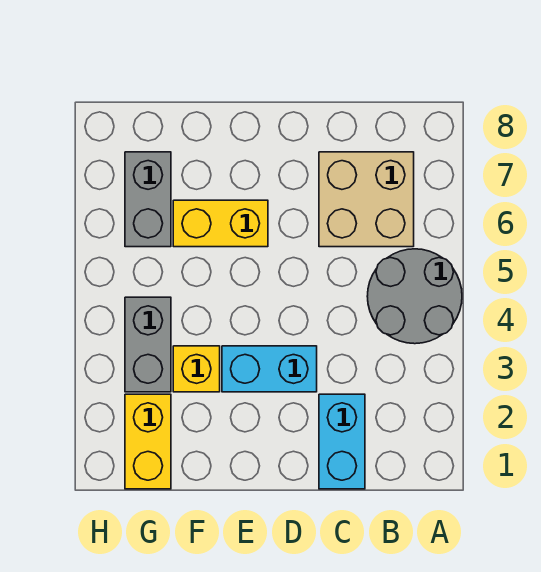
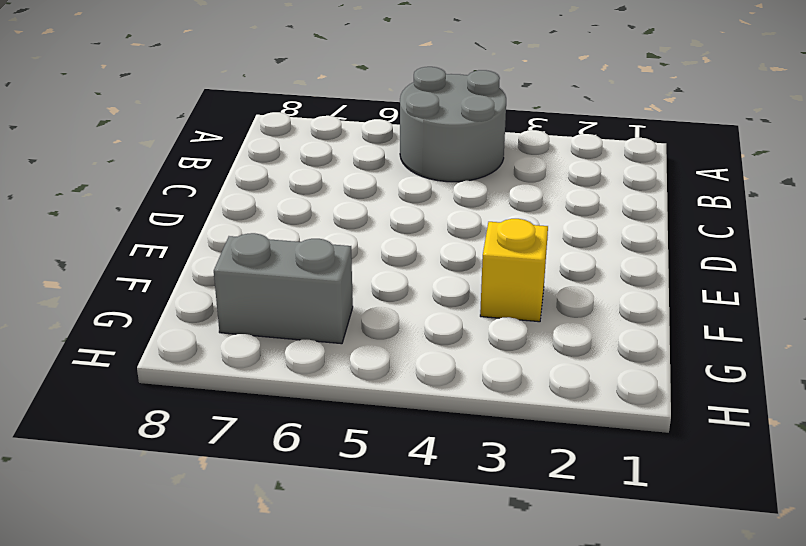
none -> tan brick B6:C7 level 1
none -> cyan brick C1:C2 level 1

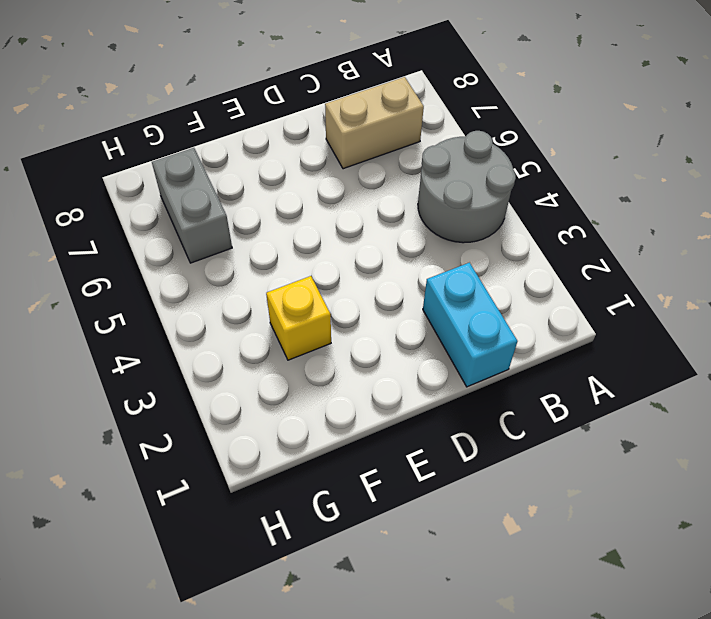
tan brick B7:C7 level 1 -> tan brick B6:C7 level 1
none -> cyan brick D3:E3 level 1
none -> yellow brick E6:F6 level 1

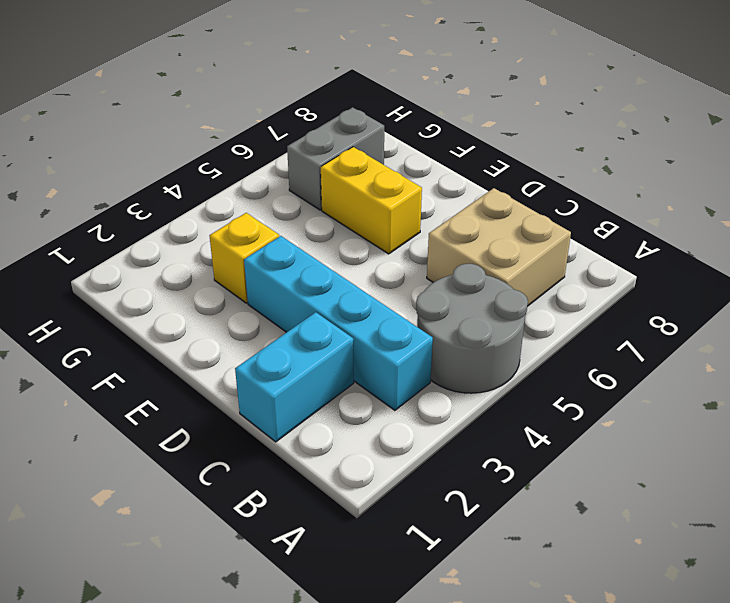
cyan brick B3:E3 level 1 -> cyan brick D3:E3 level 1
none -> yellow brick G1:G2 level 1
none -> grey brick G3:G4 level 1

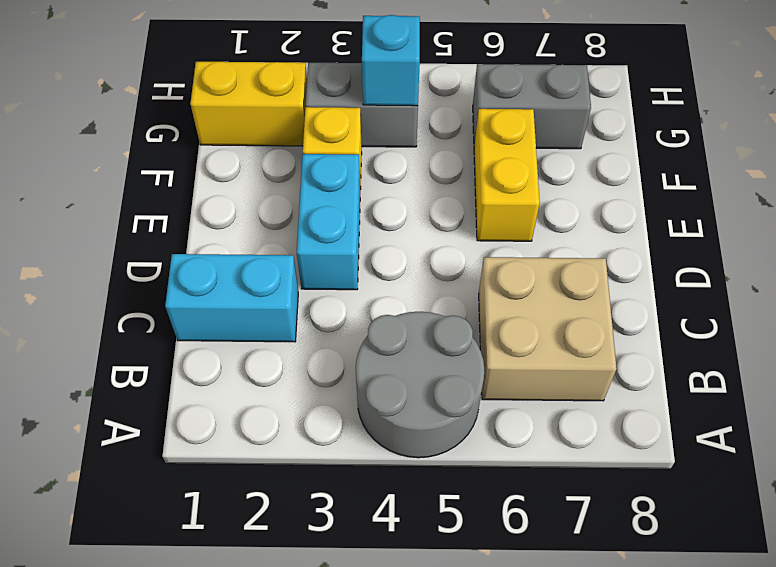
cyan brick G4 level 2 -> none

